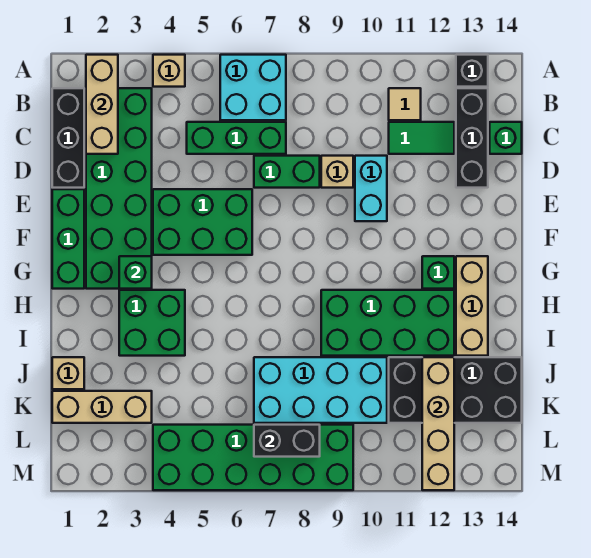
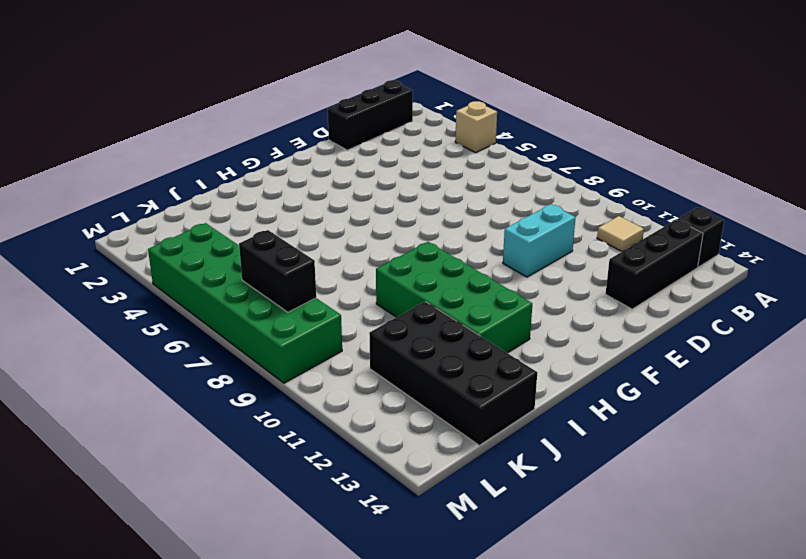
none -> cyan brick A6:B7 level 1
none -> green brick B2:G3 level 1
none -> green brick C5:C7 level 1

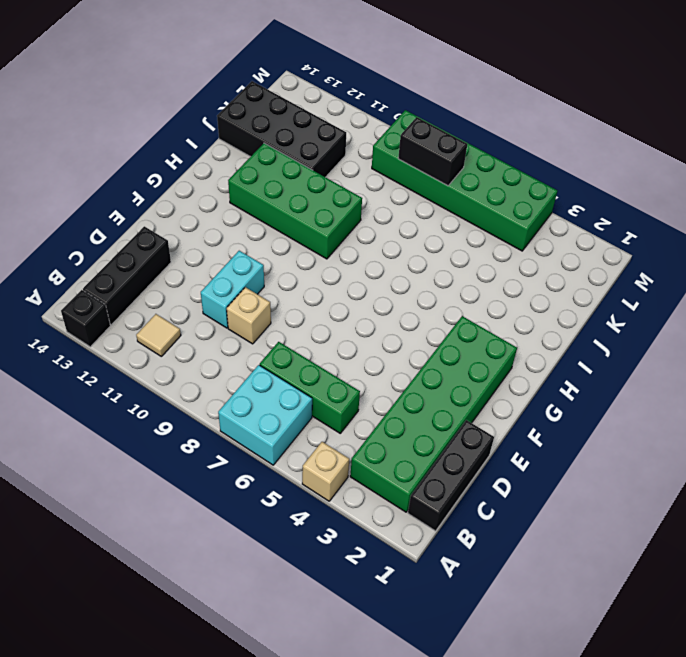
none -> green tile C11:C12 level 1
none -> green brick C14 level 1
none -> green brick D7:D8 level 1

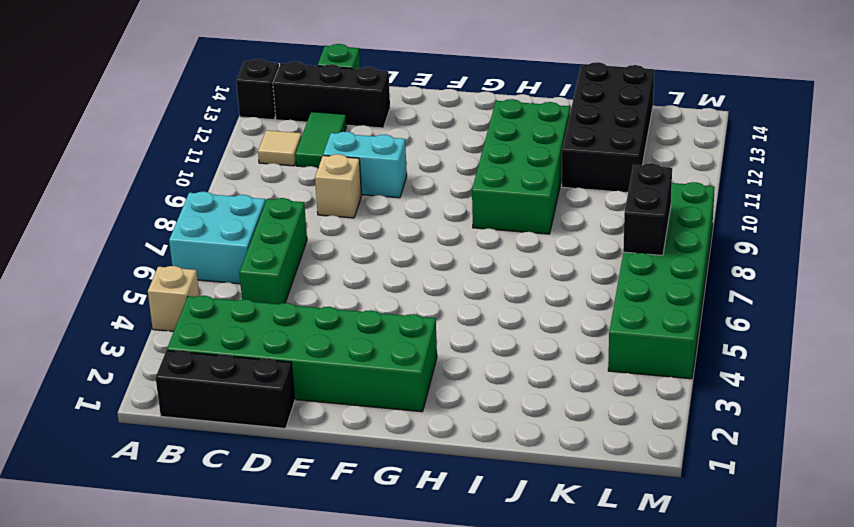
none -> green brick D7:D8 level 1
none -> green brick E1:G1 level 1
none -> green brick E4:F6 level 1

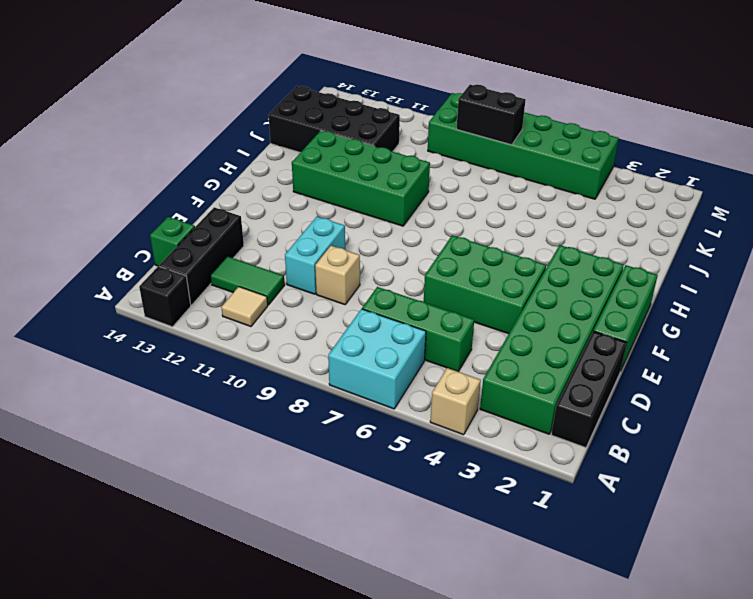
none -> green brick D7:D8 level 1
none -> green brick G12 level 1
none -> tan brick G13:I13 level 1

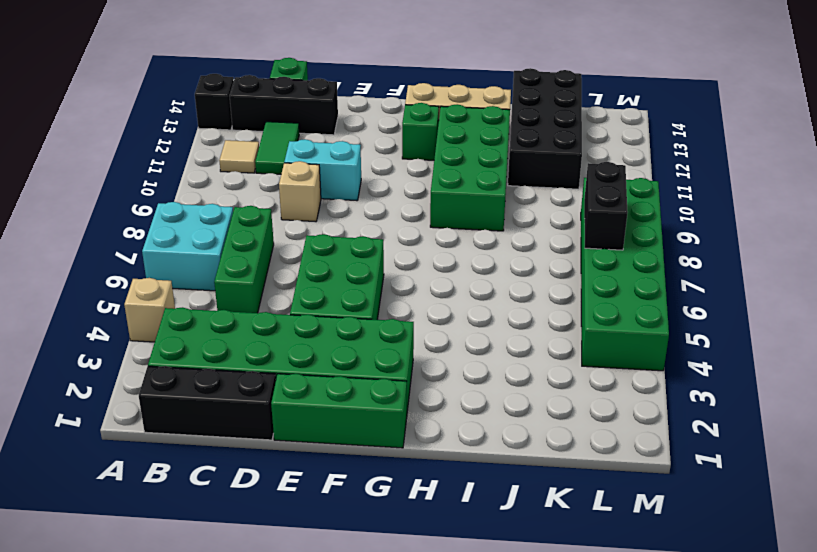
none -> green brick D7:D8 level 1
none -> green brick H3:I4 level 1
none -> tan brick J1 level 1

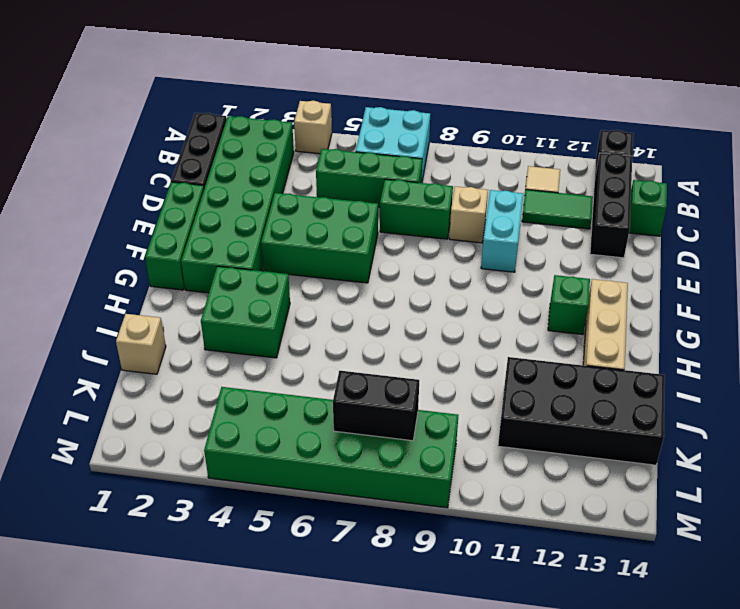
none -> green brick H9:I12 level 1
none -> cyan brick J7:K10 level 1
none -> tan brick K1:K3 level 1

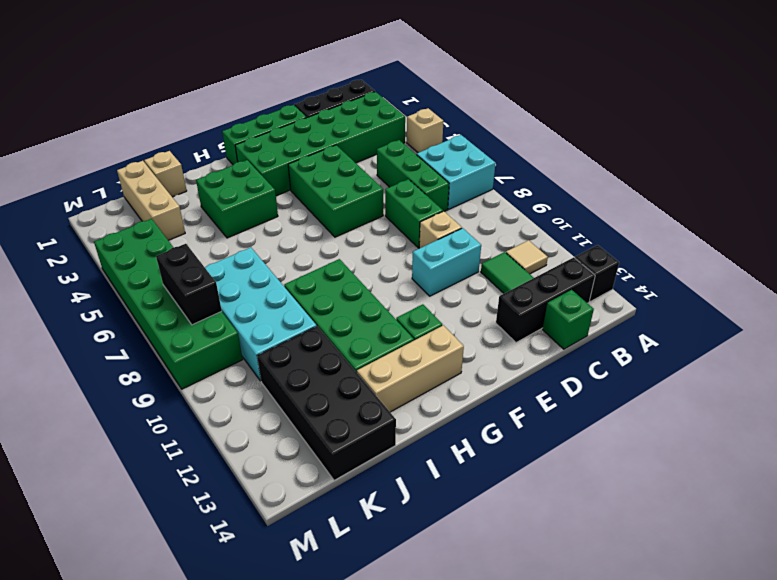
none -> tan brick A2:C2 level 2
none -> green brick G3 level 2
none -> tan brick J12:M12 level 2

